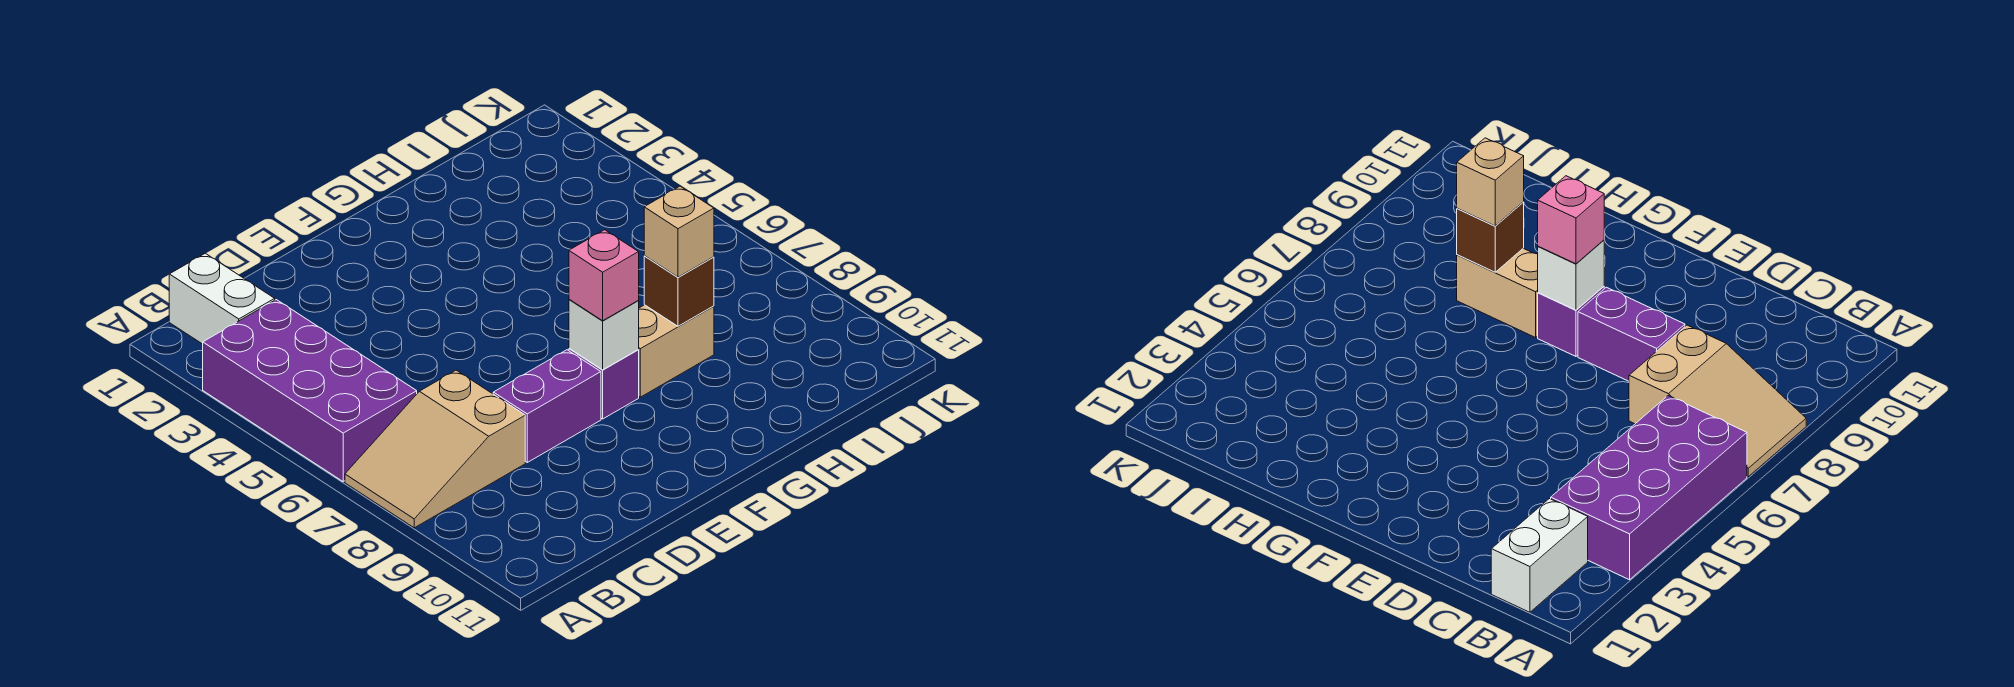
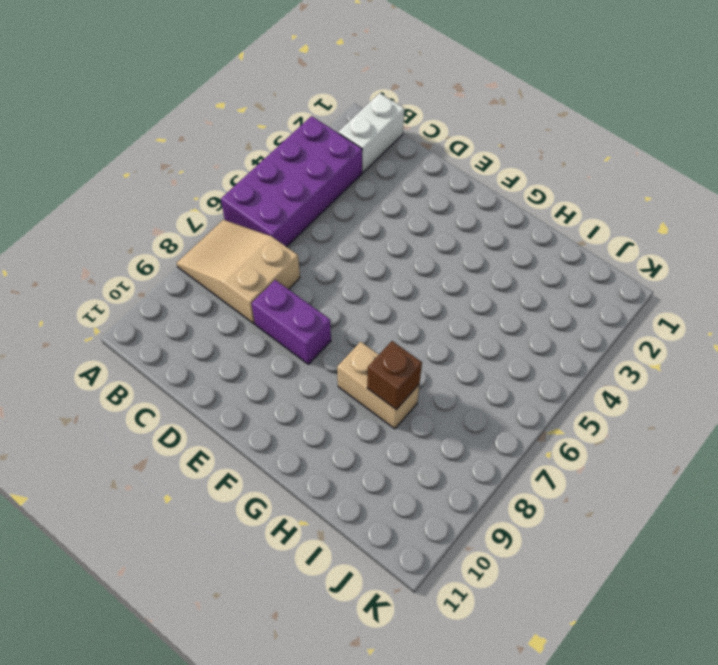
none -> purple brick F8 level 1
none -> white brick F8 level 2

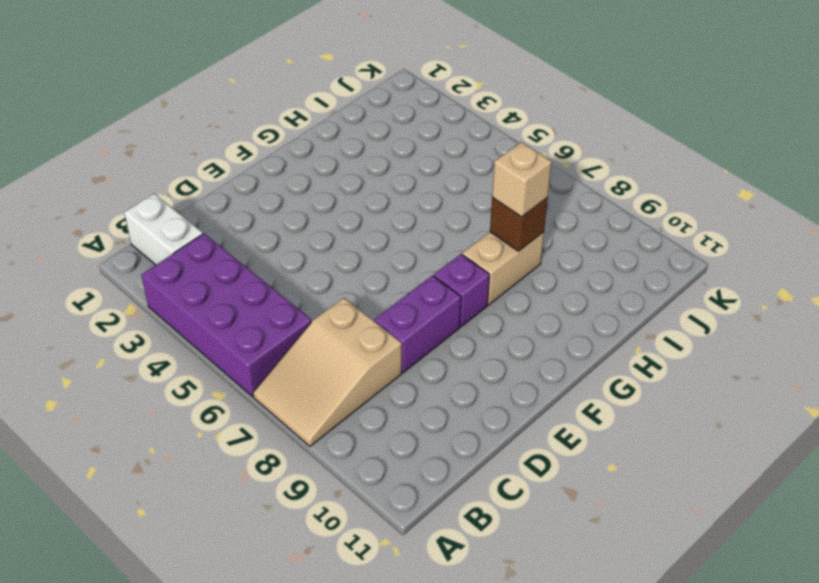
none -> white brick F8 level 2
none -> pink brick F8 level 3

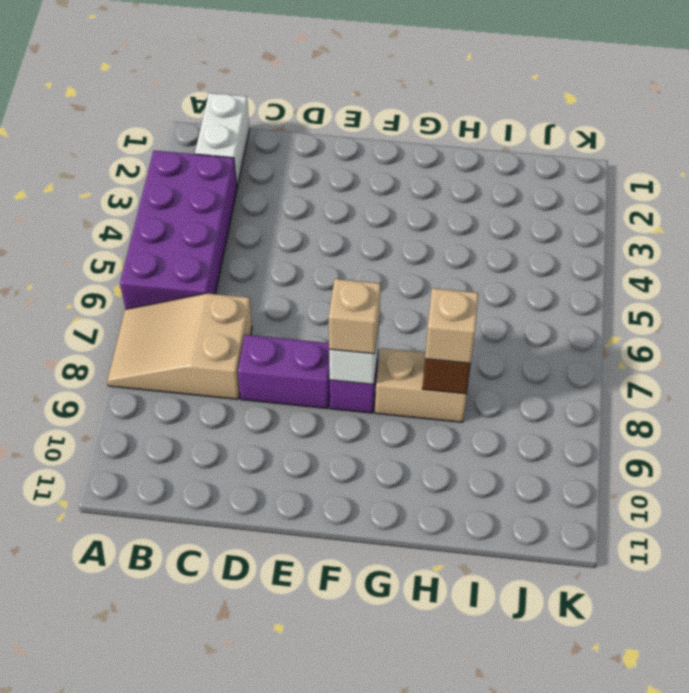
tan brick F8 level 3 -> pink brick F8 level 3

